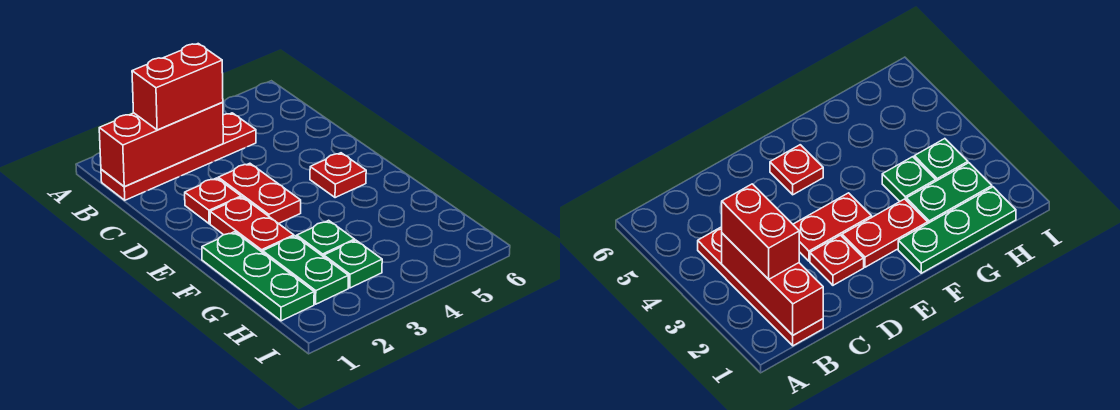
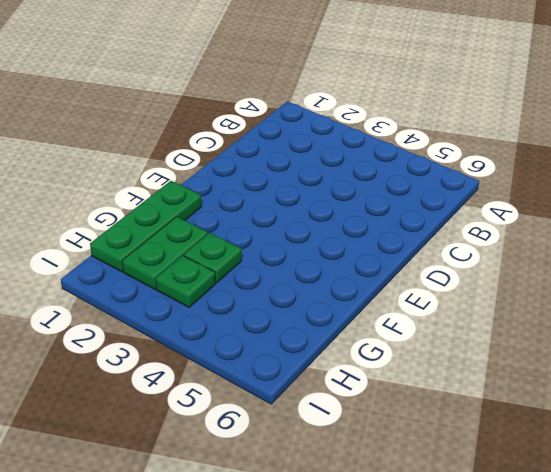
none -> red plate B1:B4 level 1
none -> red plate D2 level 1

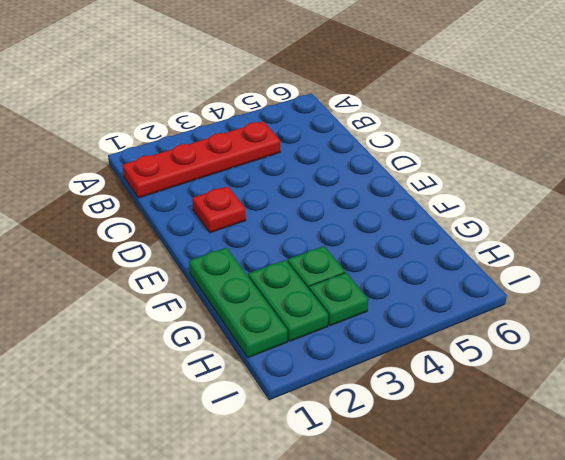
none -> red plate D3:E3 level 1
none -> red plate E2:F2 level 1

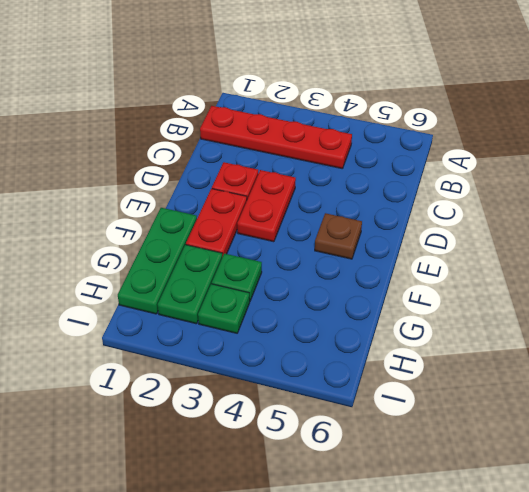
brown plate E5 level 1 -> red plate E5 level 1
none -> red brick B1:B3 level 2
none -> red brick B2:B3 level 3

